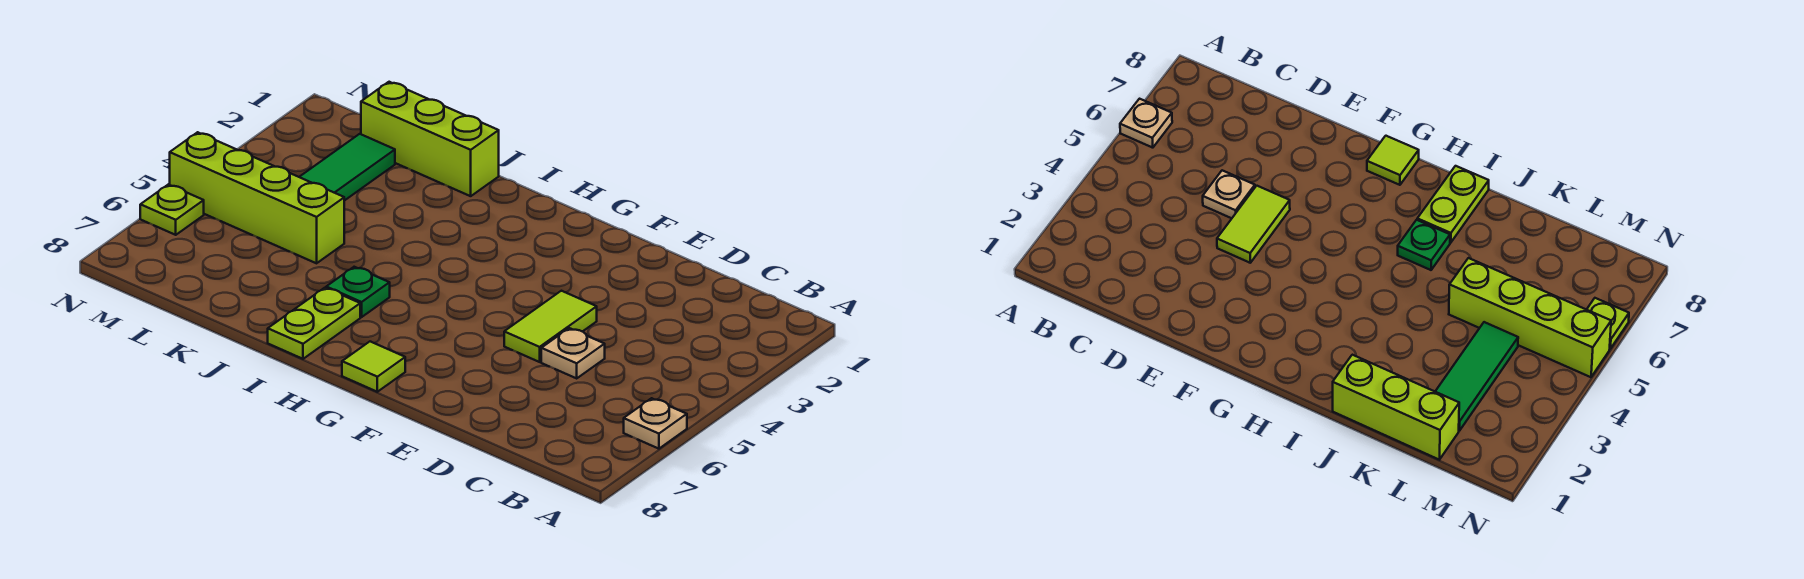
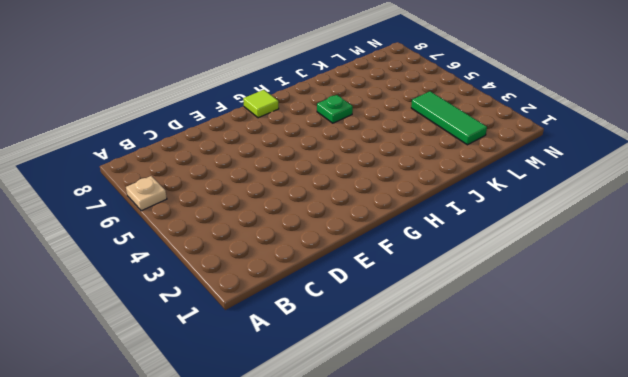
none -> tan plate D5 level 1
none -> lime tile E4:E5 level 1

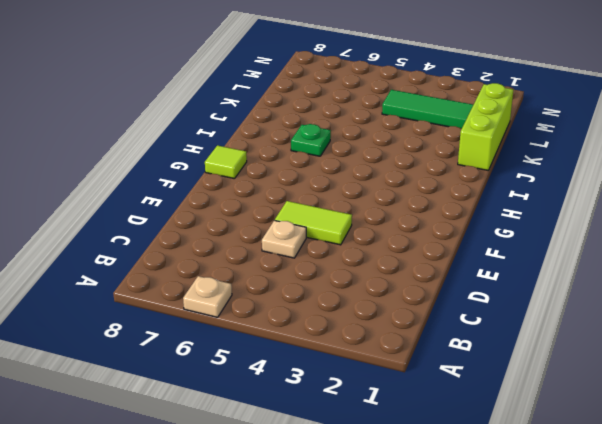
none -> lime plate I7:I8 level 1
none -> lime brick K5:N5 level 1

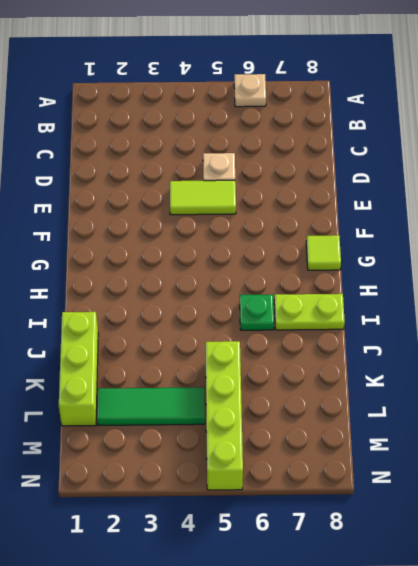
none -> lime plate N6 level 1

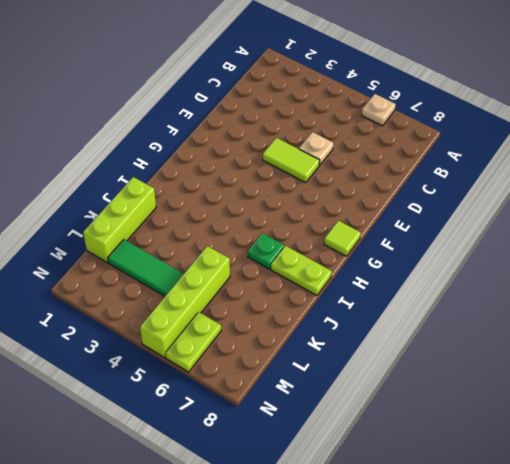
lime plate M6:N6 level 1 -> lime plate N6 level 1

